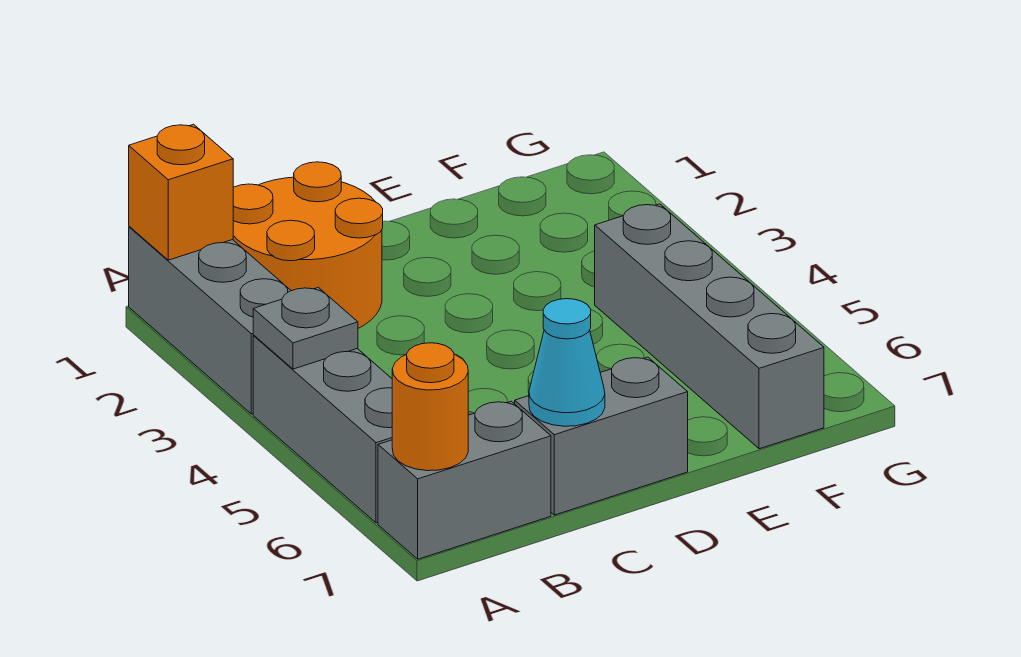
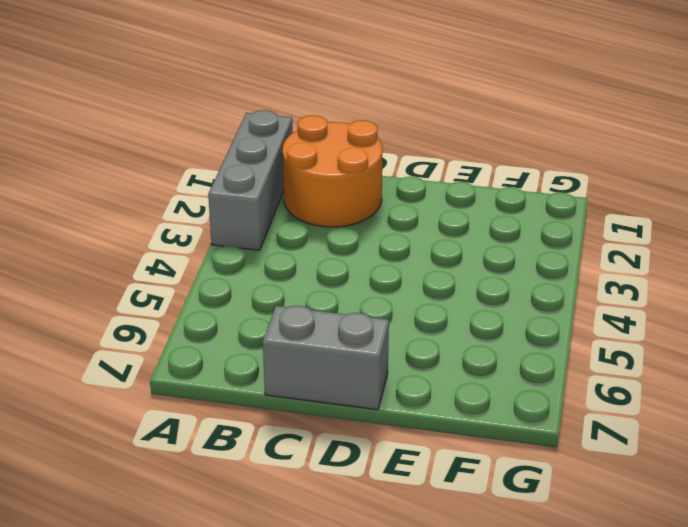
none -> grey brick A4:A6 level 1
none -> grey brick A7:B7 level 1

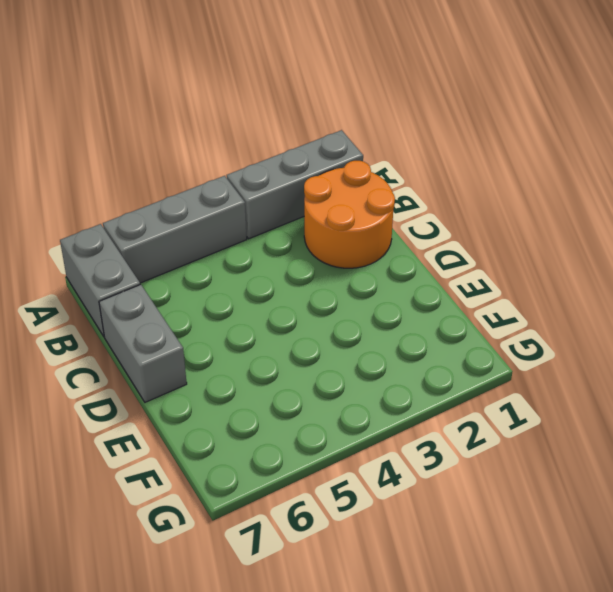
none -> grey brick F4:F7 level 1
none -> orange brick A1 level 2

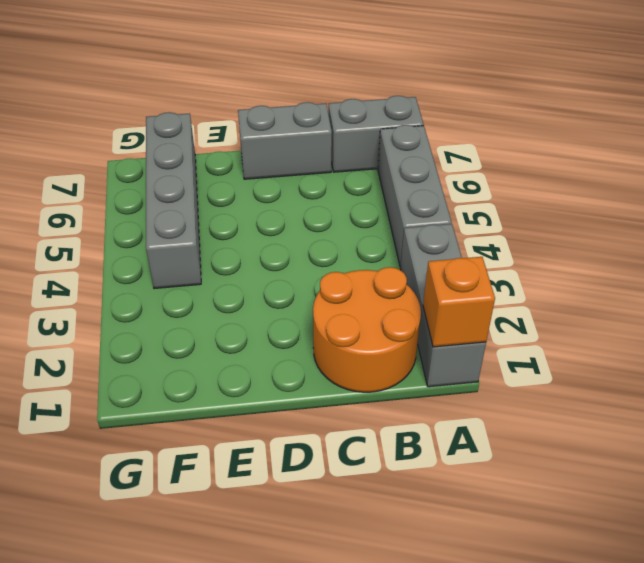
none -> grey plate A4 level 2
none -> orange round brick A7 level 2

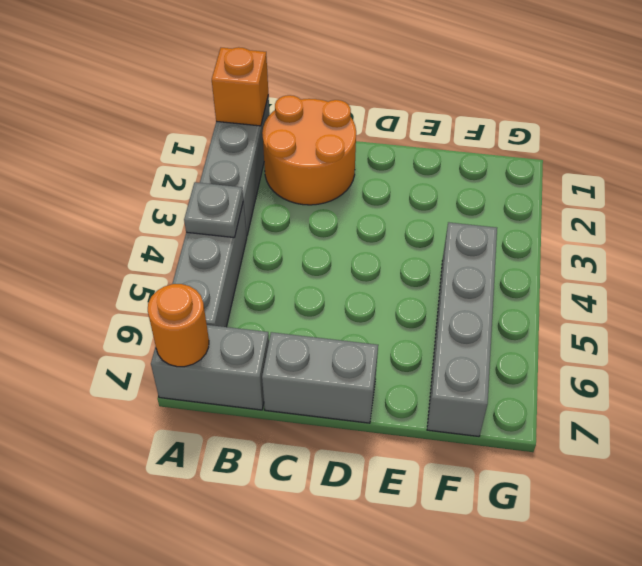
none -> cyan cone C7 level 2

